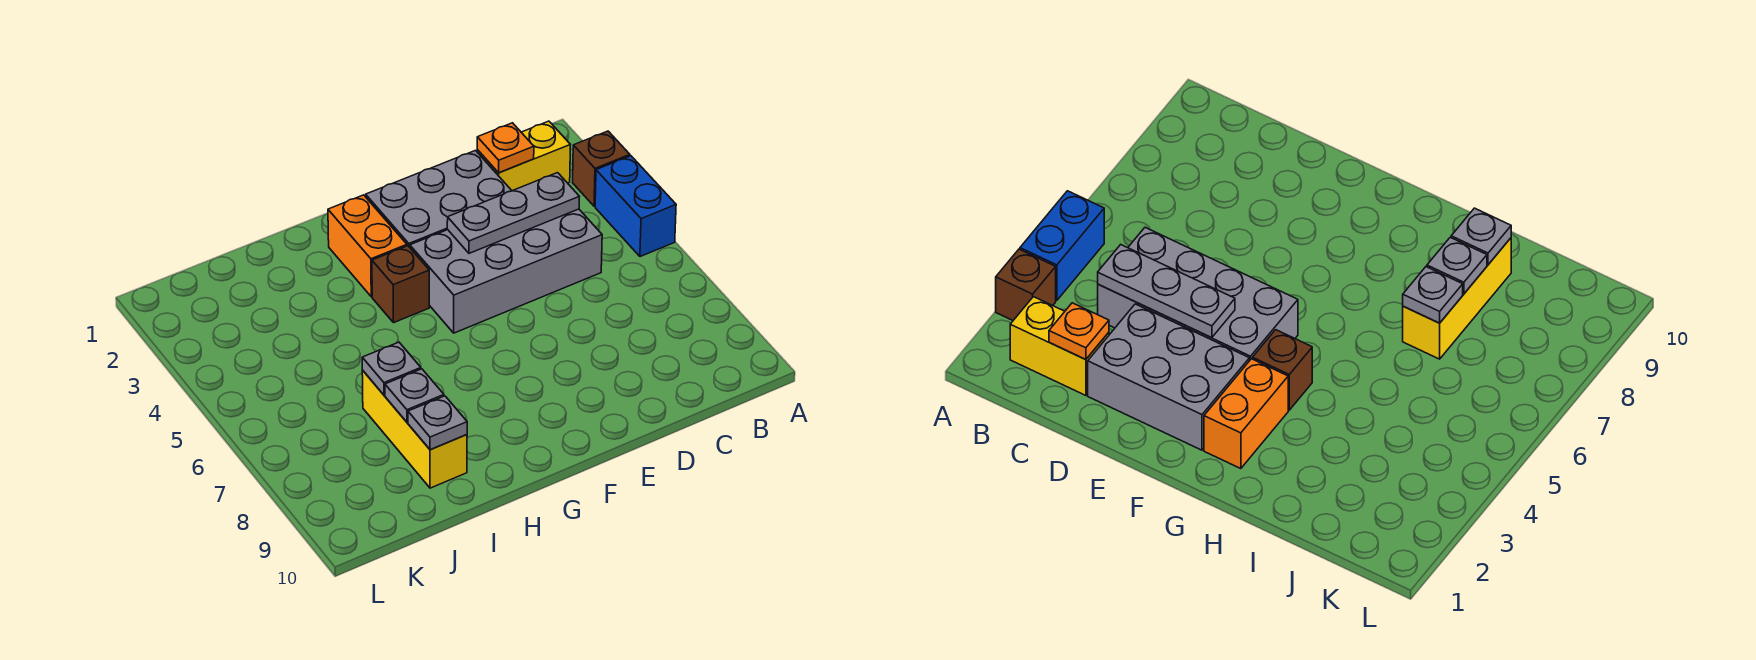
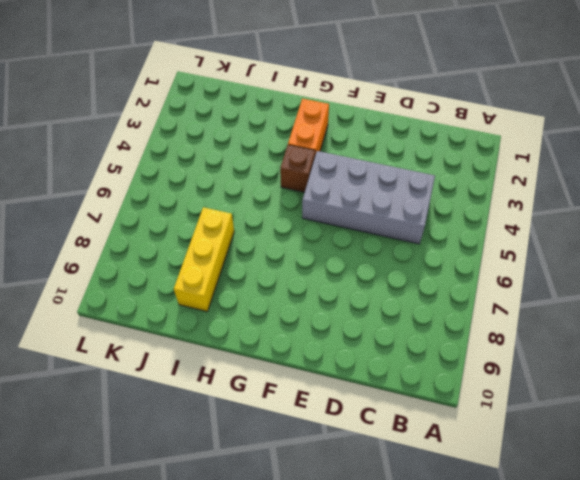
none -> brown brick A3 level 1
none -> blue brick A4:A5 level 1
none -> yellow brick B2:C2 level 1

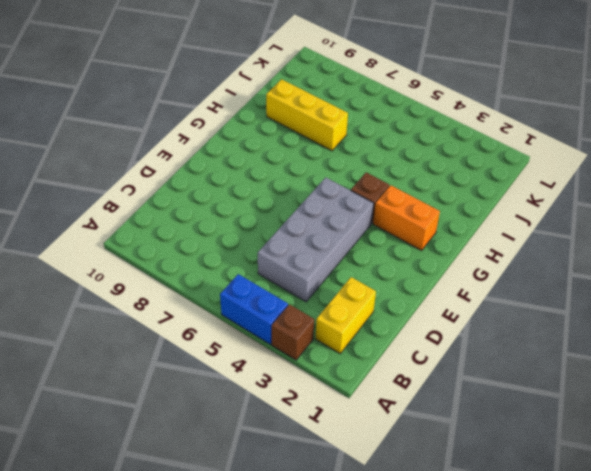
none -> grey brick D2:F3 level 1
none -> orange plate C2 level 2
none -> grey plate C4:E4 level 2

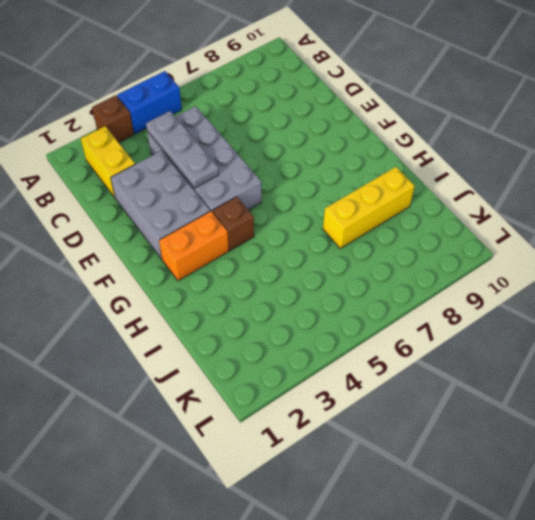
none -> orange plate C2 level 2
none -> grey plate I7 level 2
none -> grey plate I8 level 2

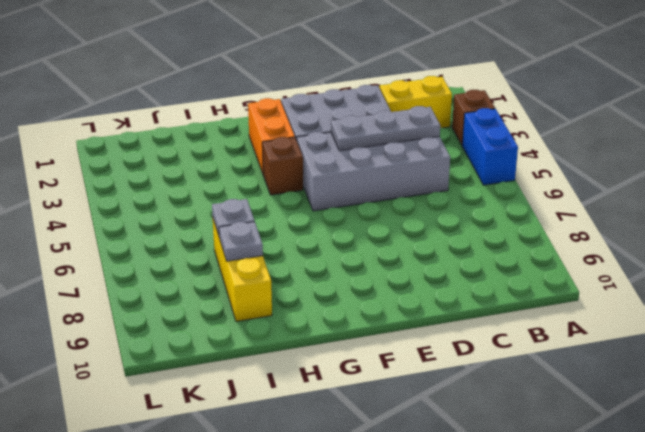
none -> orange plate C2 level 2
none -> grey plate I9 level 2

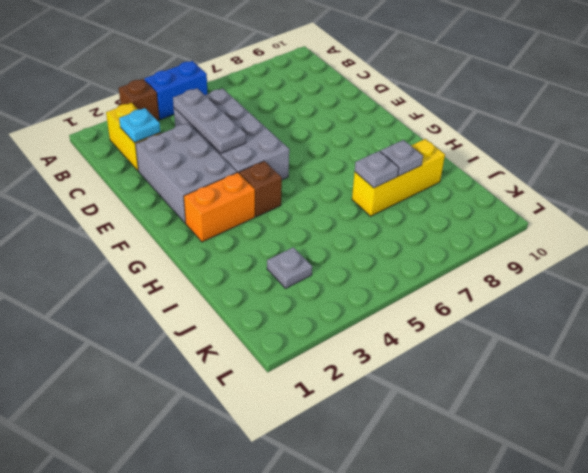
cyan plate C2 level 2 -> orange plate C2 level 2
grey plate J3 level 1 -> grey plate I9 level 2

